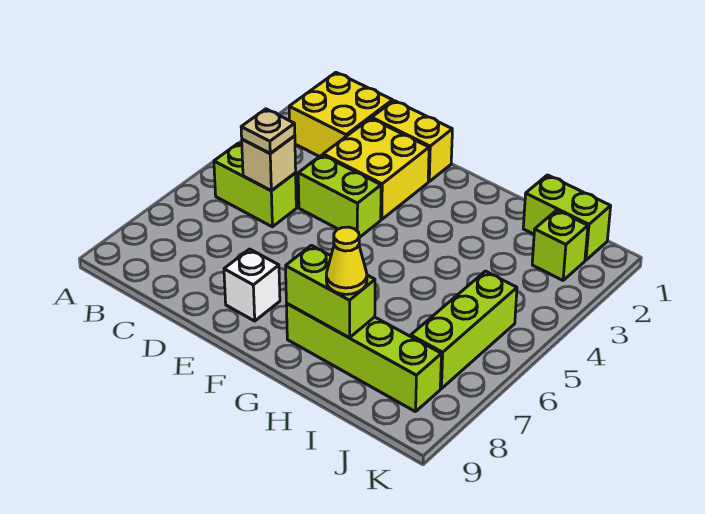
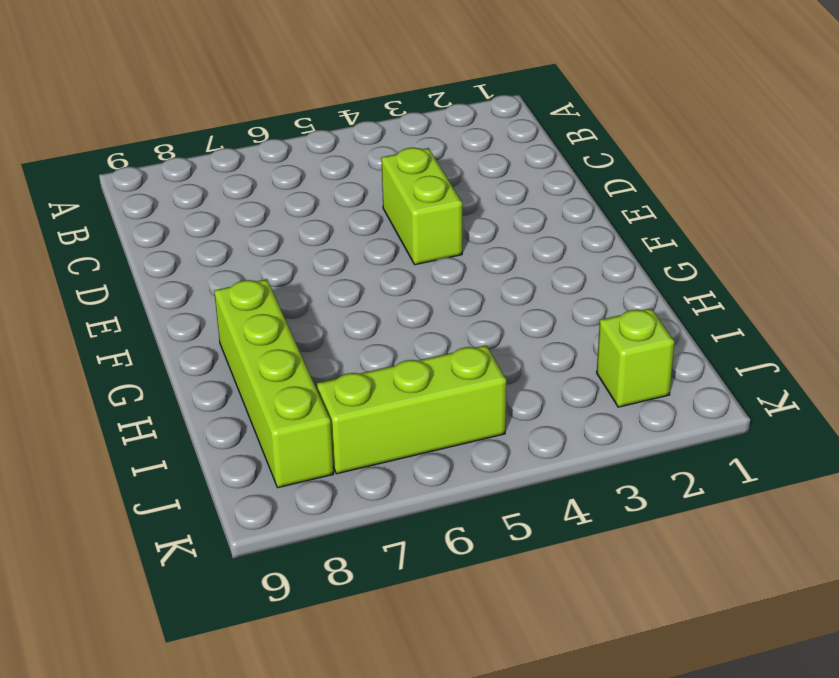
none -> yellow brick B1:C2 level 1
none -> lime brick B5:C5 level 1
none -> yellow brick D1:E1 level 1

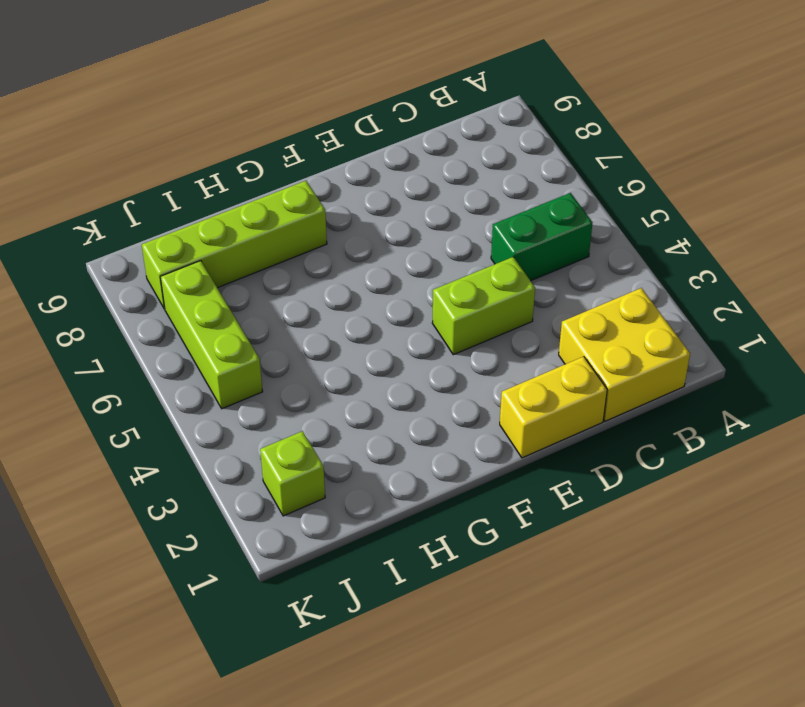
green brick B5:C5 level 1 -> lime brick B5:C5 level 1
none -> yellow brick D2:E3 level 1
none -> white brick E8 level 1
none -> lime brick I1:J1 level 1

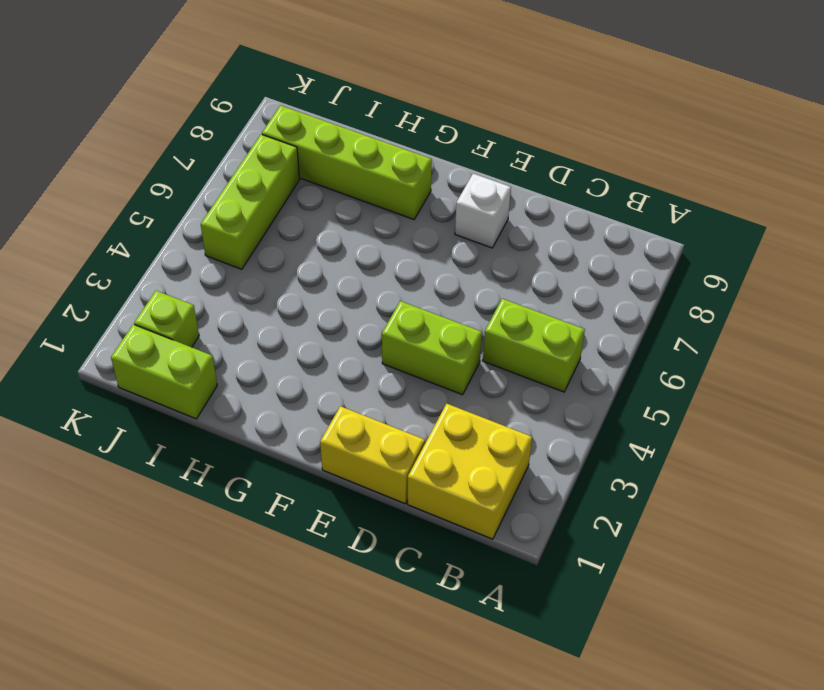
none -> yellow brick D2:E3 level 1
none -> tan brick C5 level 2
none -> lime brick G8:H8 level 2

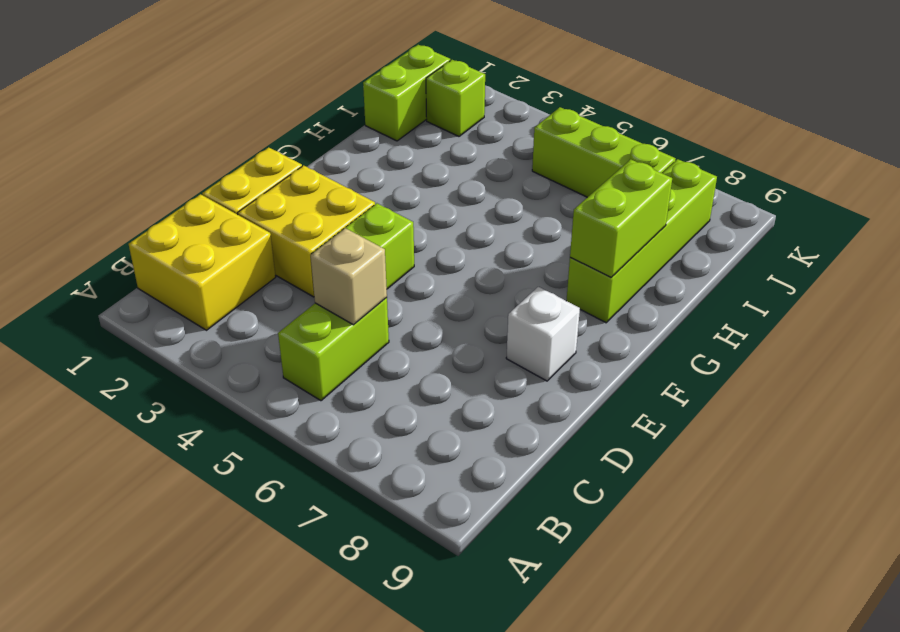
none -> tan plate C5 level 3
none -> yellow cone H8 level 3

